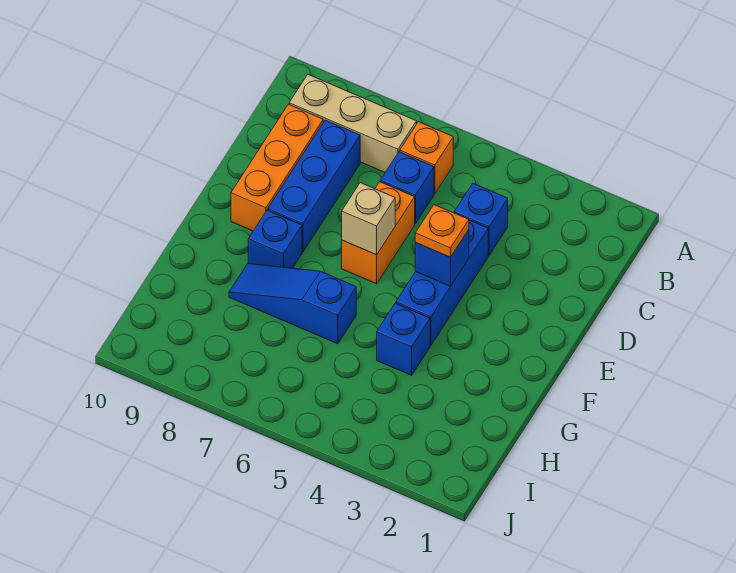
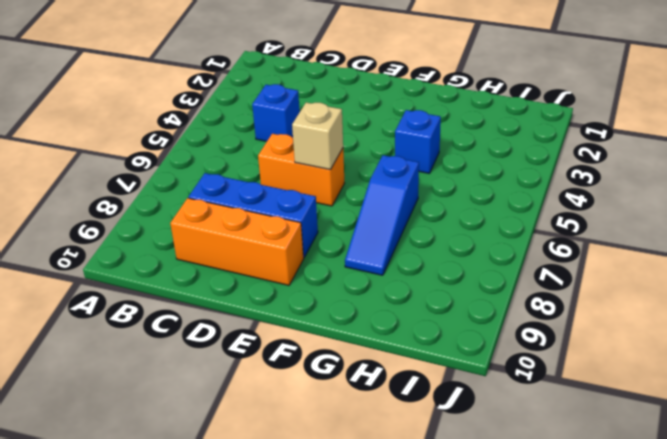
none -> orange brick B6 level 1
none -> tan brick B7:B9 level 1
none -> blue brick C6 level 1

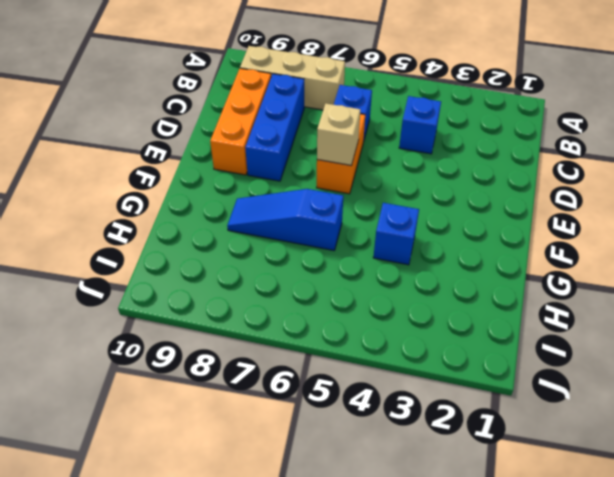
none -> orange brick B6 level 1
none -> blue brick D4:F4 level 1
none -> blue brick F8 level 1

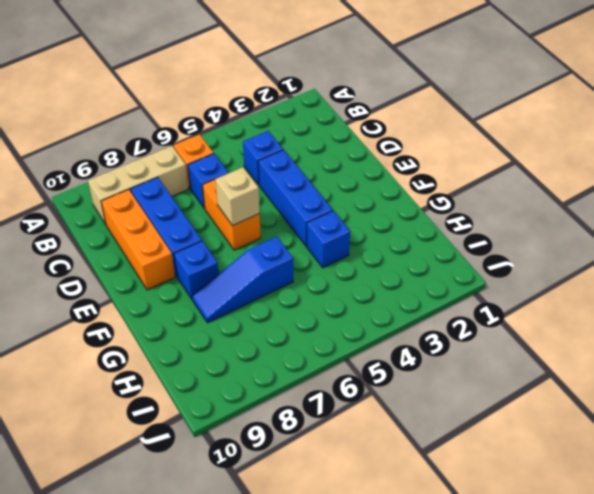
none -> blue brick E4 level 2
none -> orange plate E4 level 3

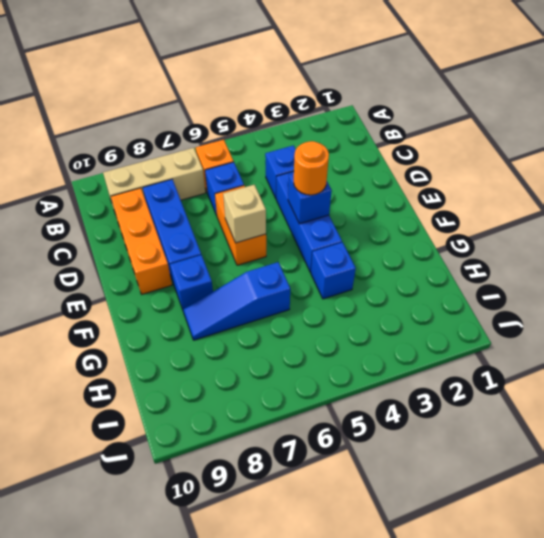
orange round brick E4 level 3 -> orange plate E4 level 3

